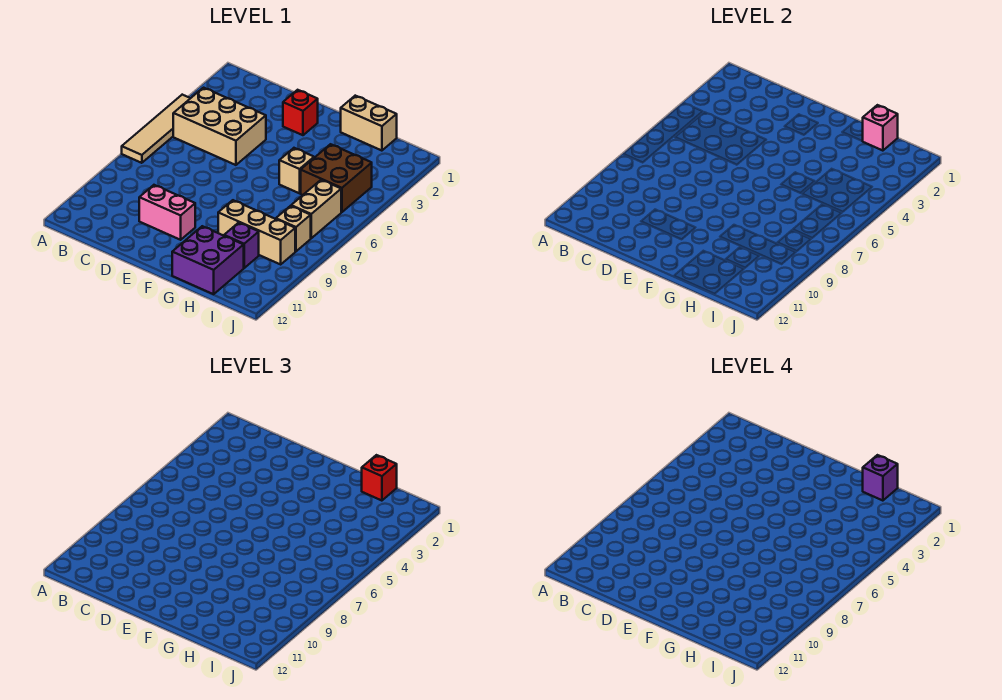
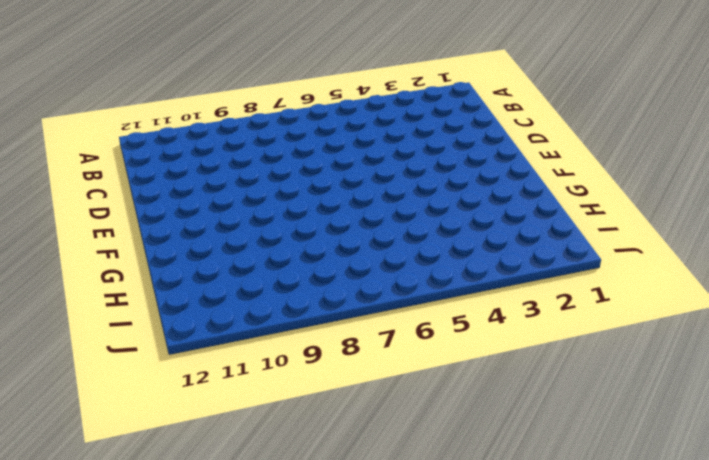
none -> tan tile A4:A7 level 1
none -> tan brick B4:D5 level 1
none -> pink brick D10:E10 level 1

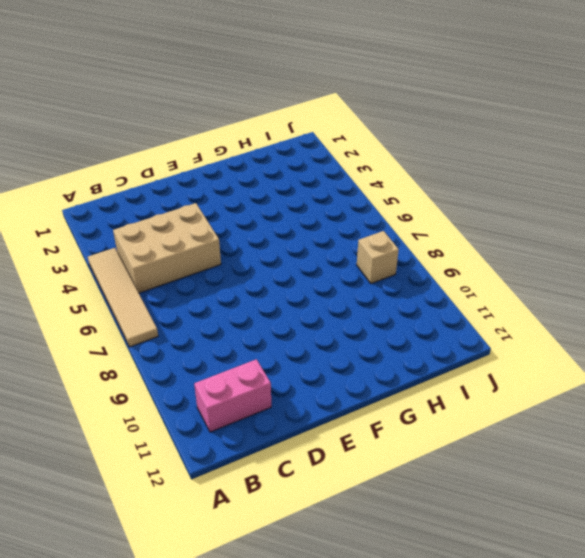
pink brick B11:C11 level 1 -> pink brick D10:E10 level 1
none -> red brick E2 level 1
none -> tan brick G1:H1 level 1
none -> tan brick G5 level 1

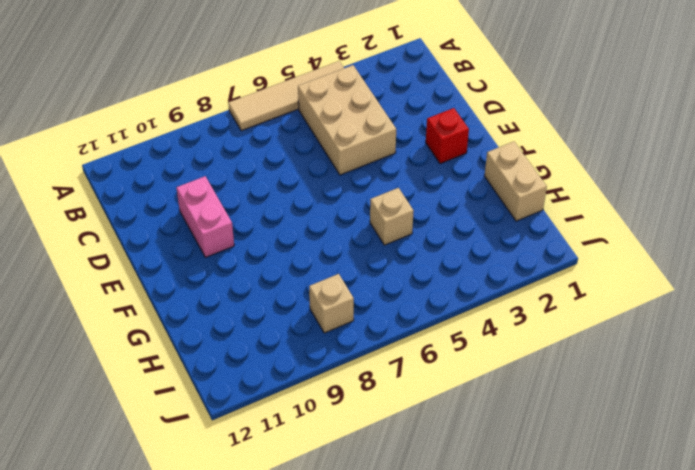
none -> tan brick G9:I9 level 1
none -> purple brick G11:H12 level 1
none -> brown brick H4:I5 level 1

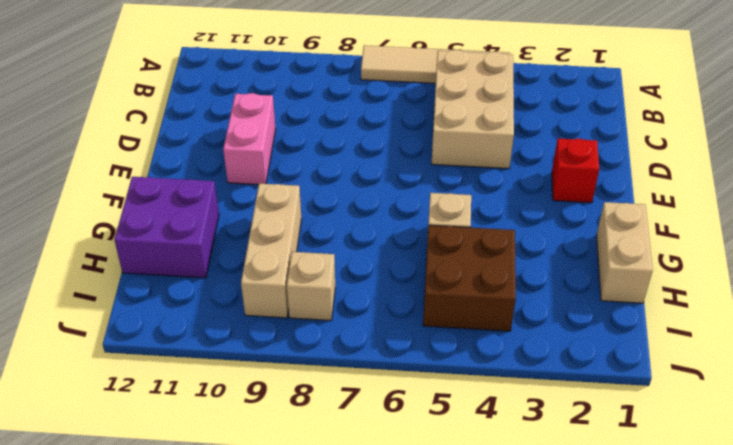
none -> purple brick H10 level 1
none -> tan brick I6:I7 level 1
none -> pink brick H1 level 2

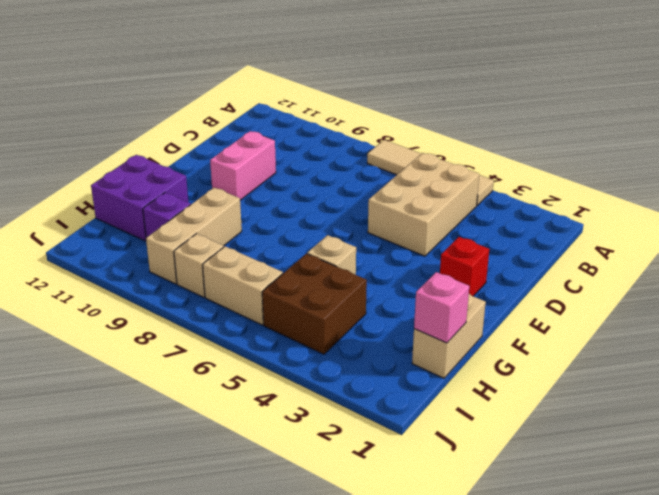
none -> red brick H1 level 3
none -> purple brick H1 level 4

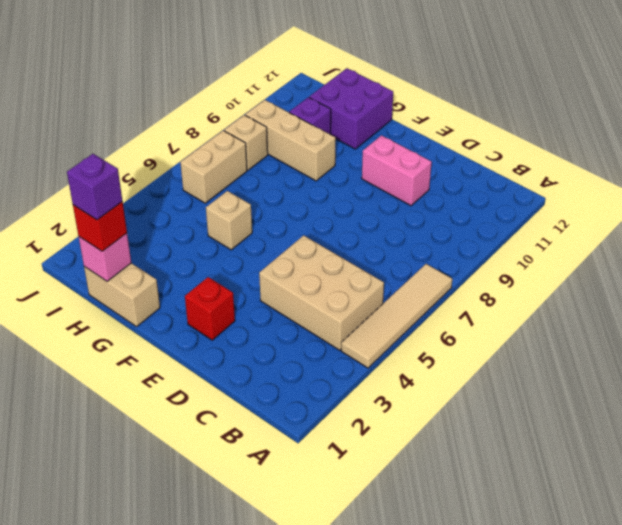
none -> brown brick H4:I5 level 1

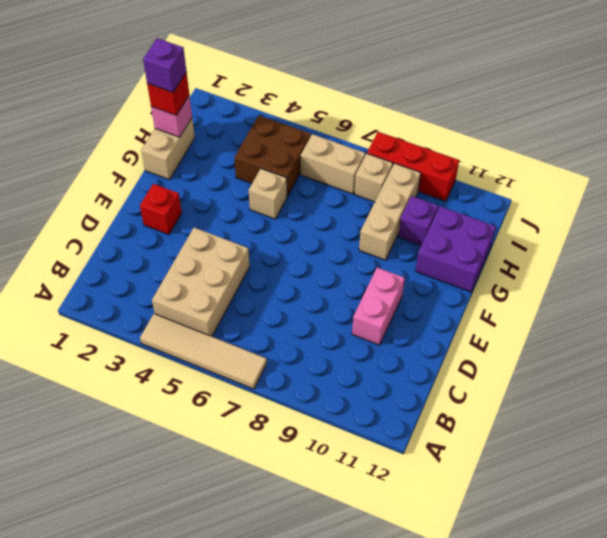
red brick J8:J10 level 1 -> none

